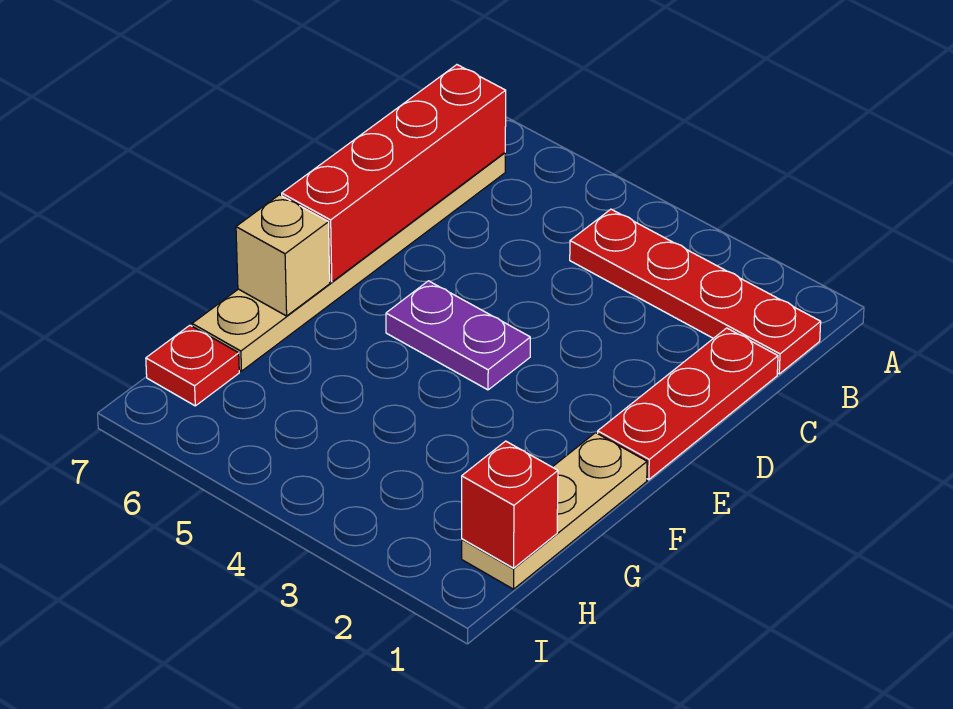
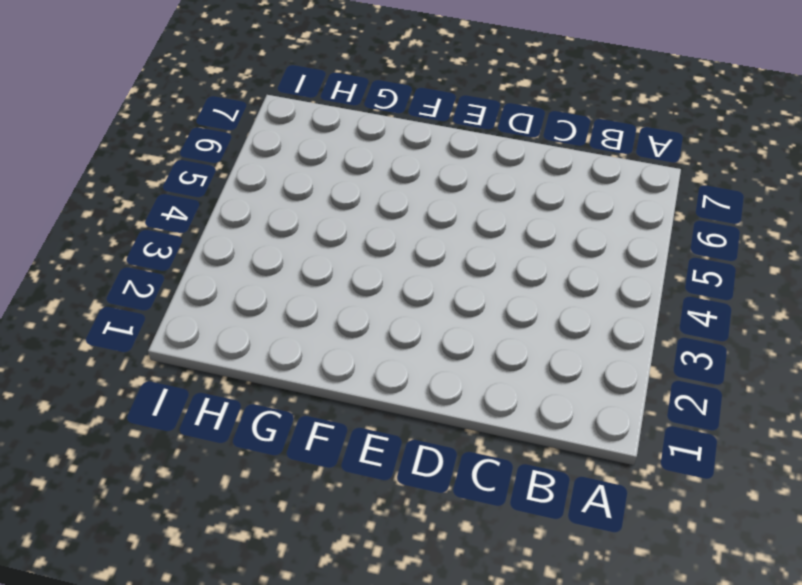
none -> red plate B1:B4 level 1
none -> tan plate B7:G7 level 1

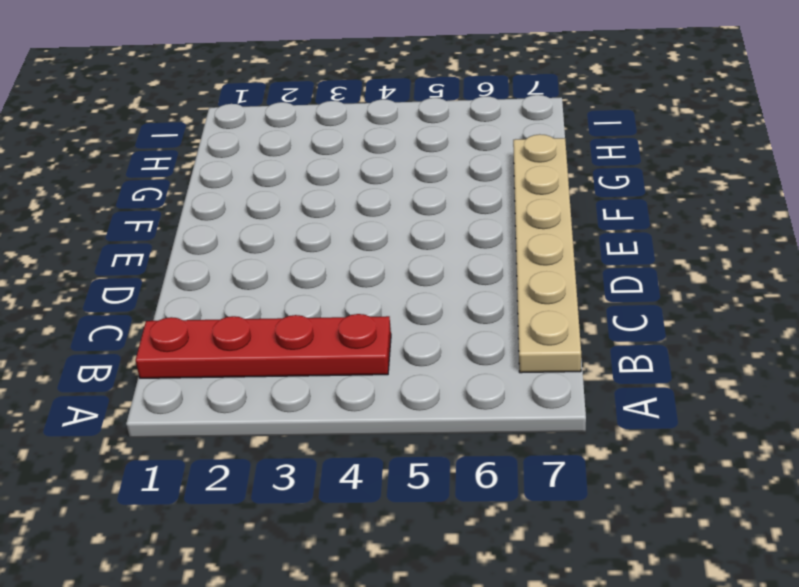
none -> red plate C1:E1 level 1
none -> purple plate E4:E5 level 1

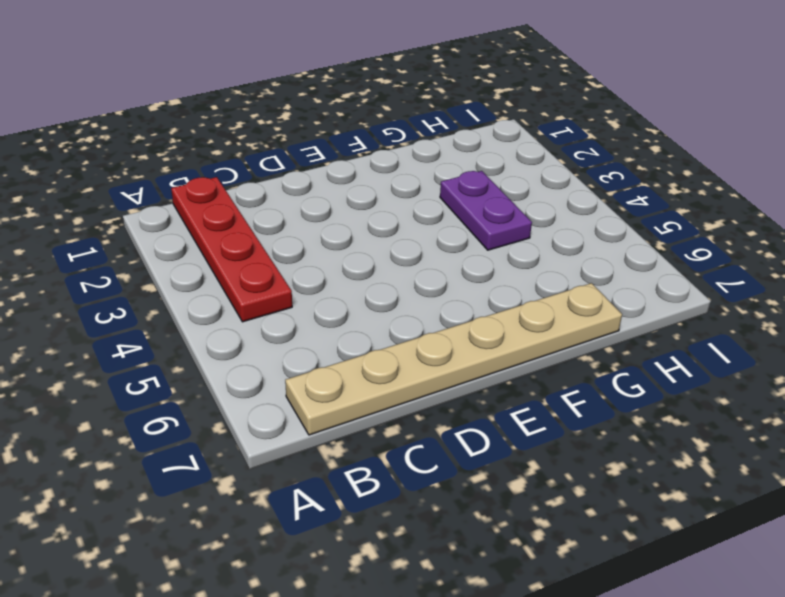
purple plate G3:G4 level 1 -> purple plate E4:E5 level 1
none -> red plate C1:E1 level 1
none -> tan plate F1:H1 level 1

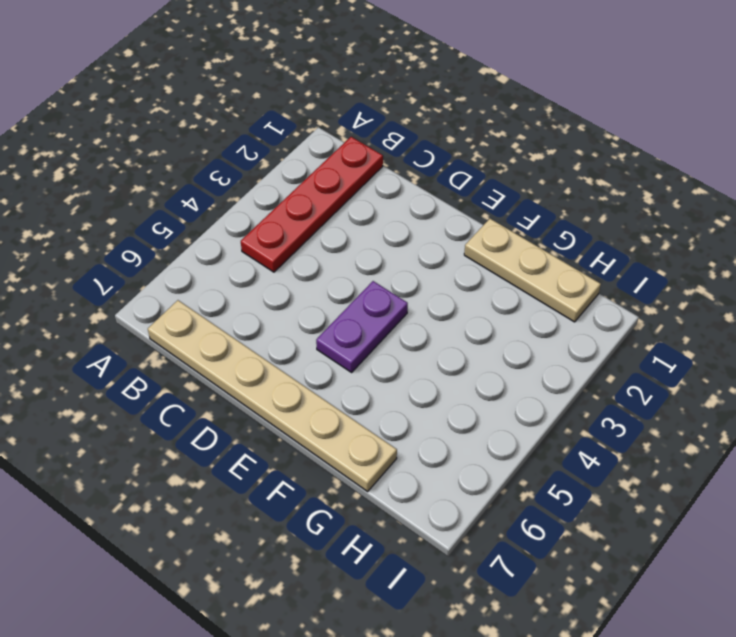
none -> red plate C1:E1 level 1
none -> red plate H7 level 1

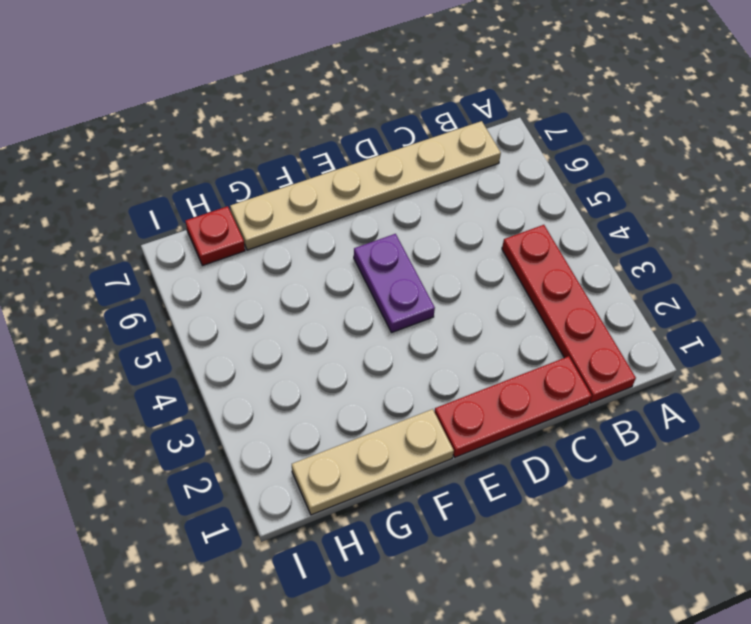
none -> red brick B7:E7 level 2
none -> tan brick F7 level 2

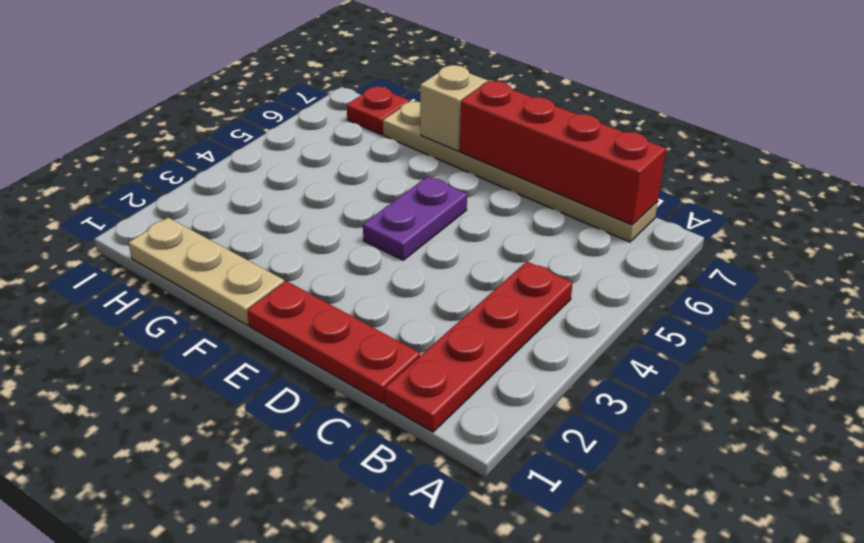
none -> red brick H1 level 2

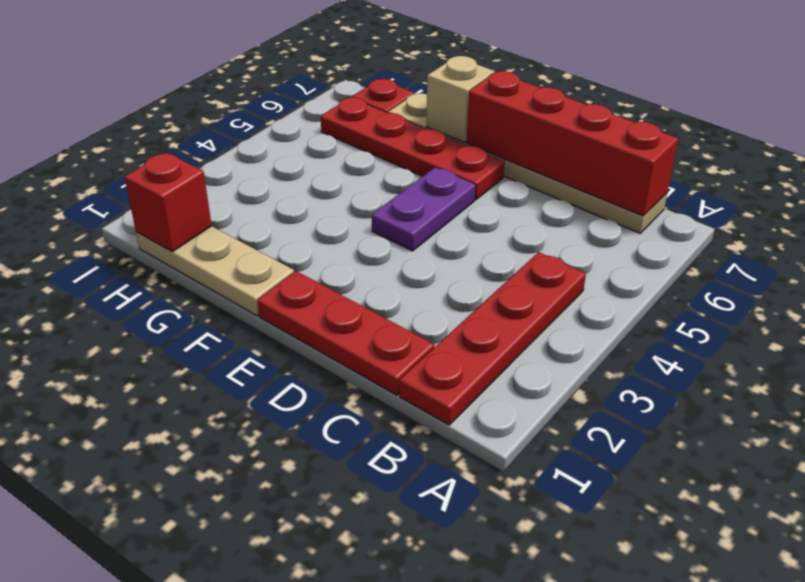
red plate E6:H6 level 1 -> none

